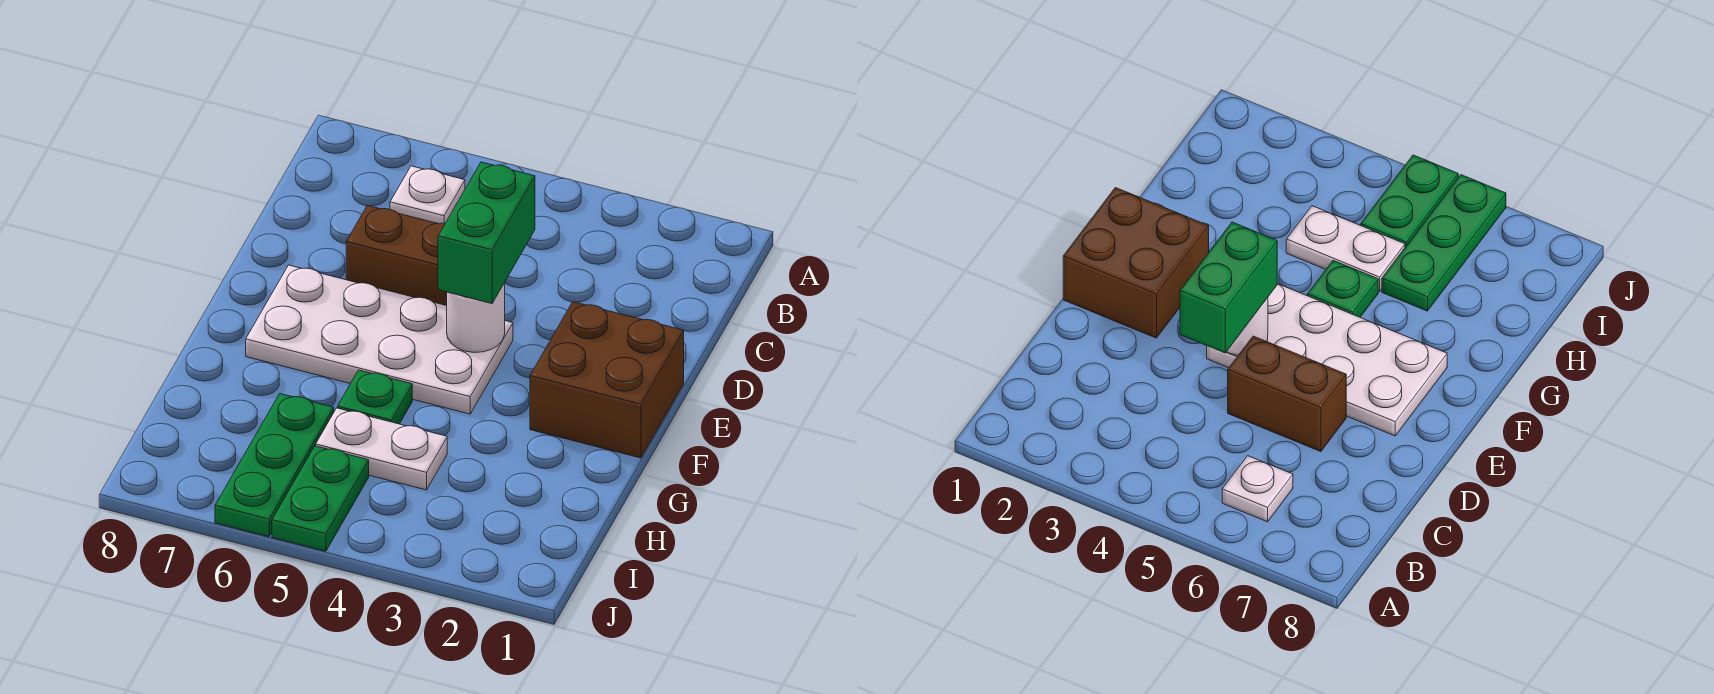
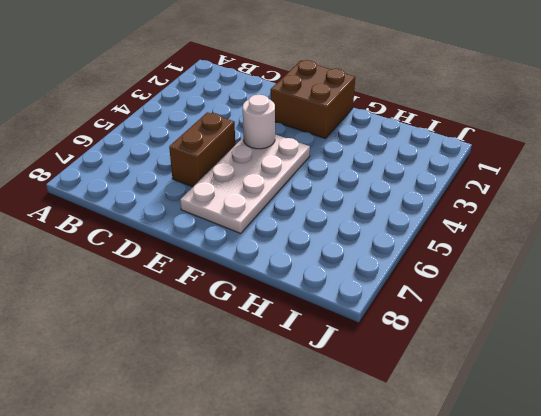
none -> white plate B6 level 1
none -> green plate G5 level 1

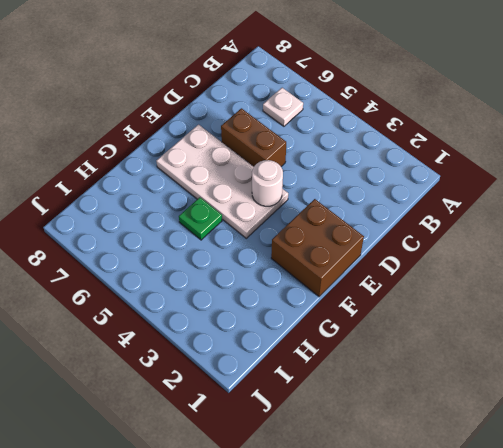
none -> white plate H4:H5 level 1
none -> green plate H6:J6 level 1

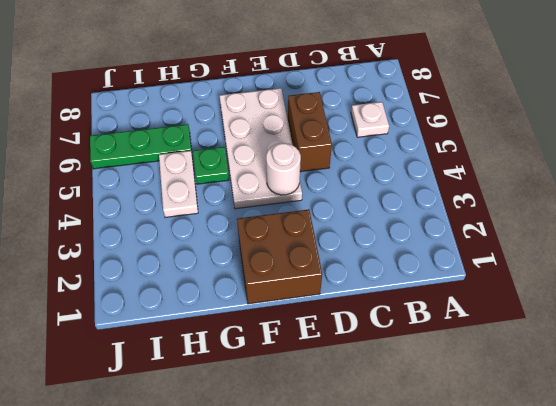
none -> green plate I5:J5 level 1
none -> green brick D4:E4 level 3

